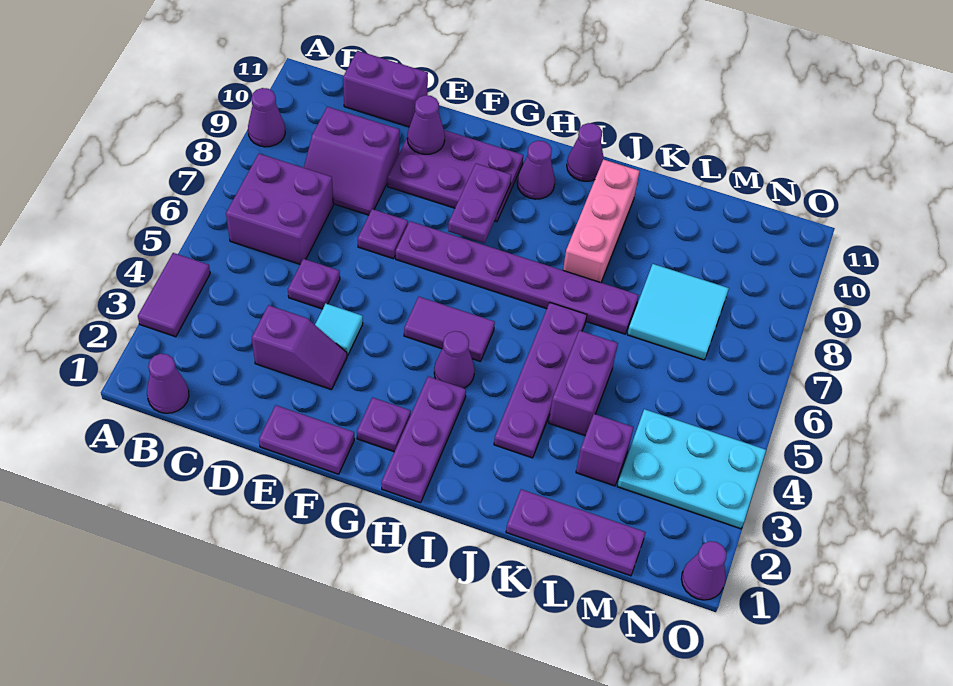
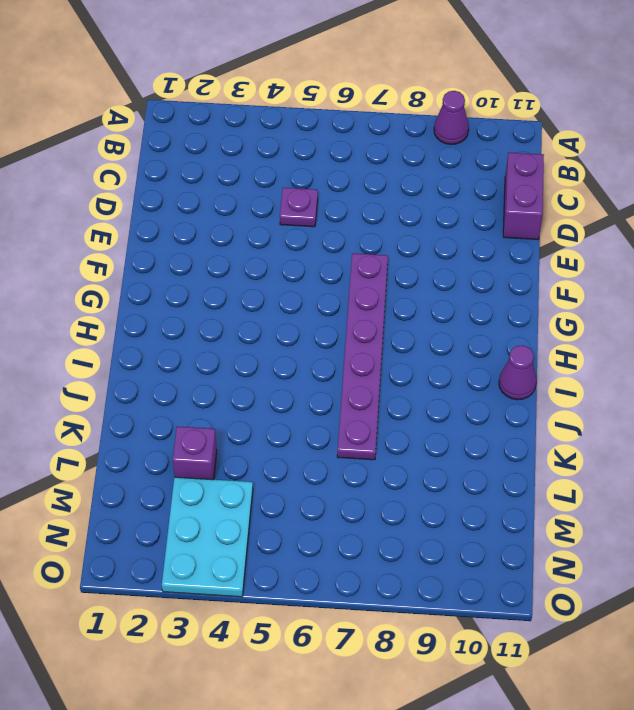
none -> purple tile A3:A4 level 1
none -> purple cone B1 level 1
none -> purple brick B6:C7 level 1

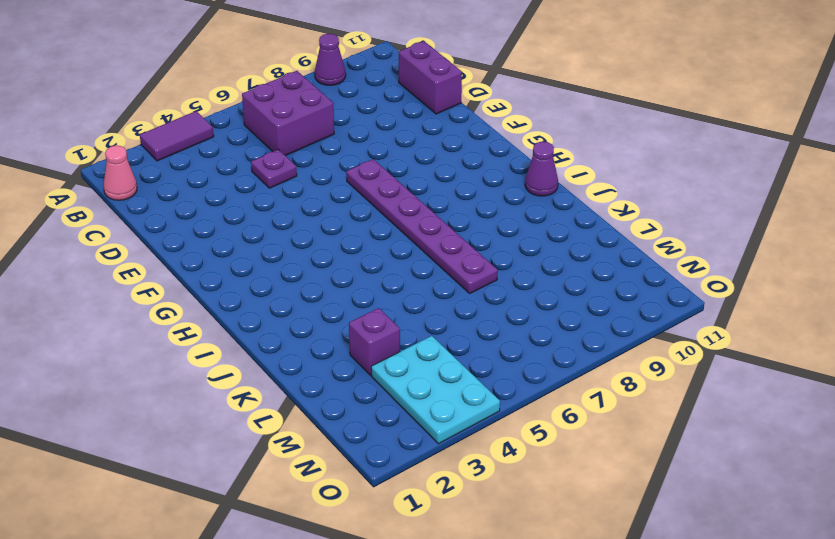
pink cone B1 level 1 -> purple cone B1 level 1
none -> purple slope C8:D9 level 1 top 9
none -> purple slope D3:E3 level 1 top D
none -> purple plate E1:F1 level 1

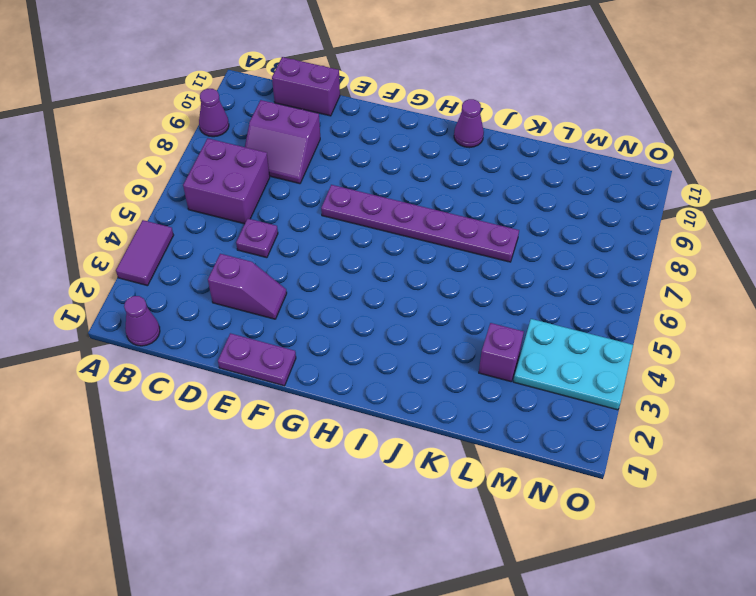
none -> cyan tile E4 level 1
none -> purple plate E7 level 1
none -> purple plate E9:G10 level 1

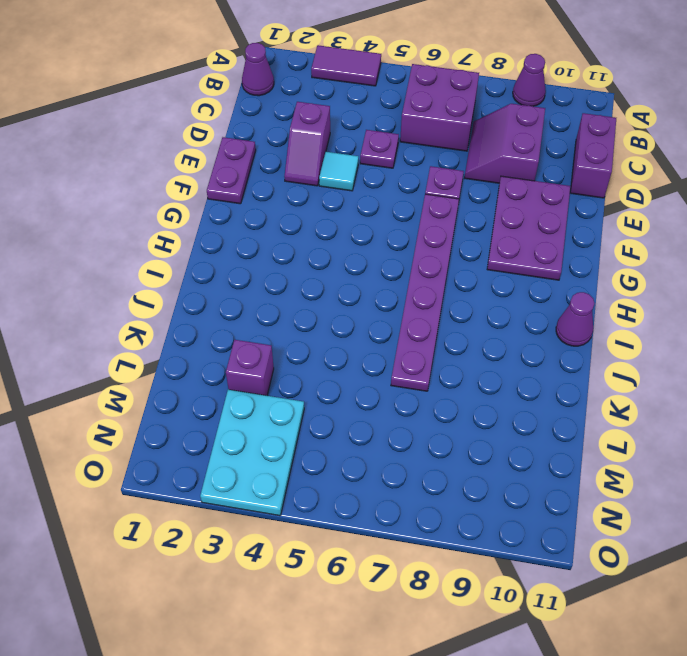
none -> purple plate G2 level 1
none -> purple tile G5:H5 level 1
none -> purple plate H1:H3 level 1

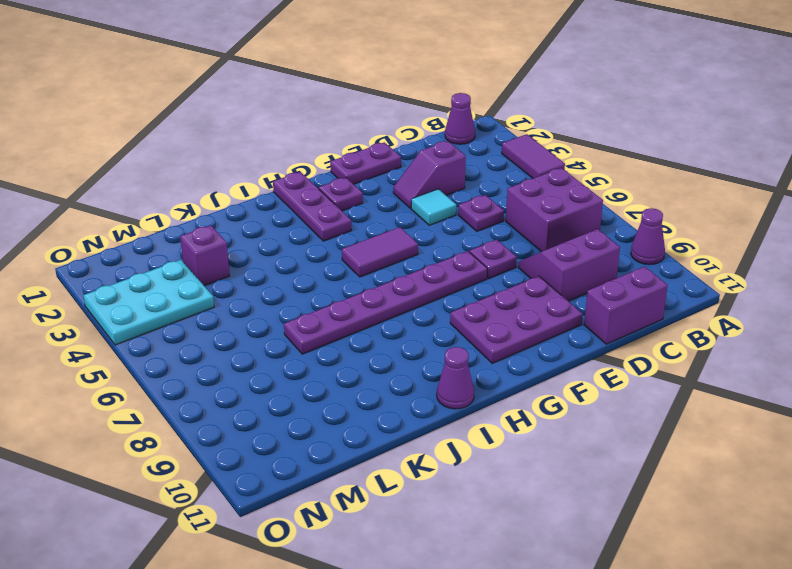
none -> purple cone H4 level 1
none -> purple cone H10 level 1
none -> purple plate J3:J6 level 1

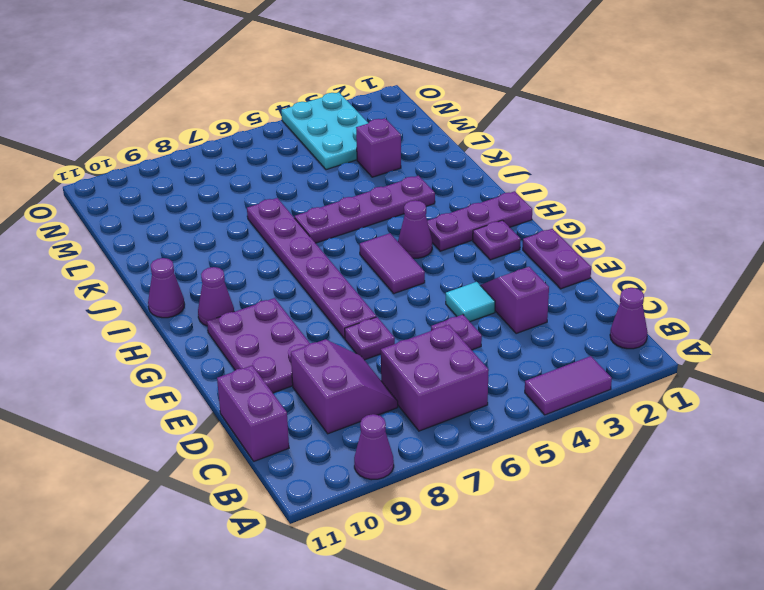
none -> pink brick J8:J10 level 1
none -> purple plate K1:M1 level 1
none -> purple brick K4:K5 level 1

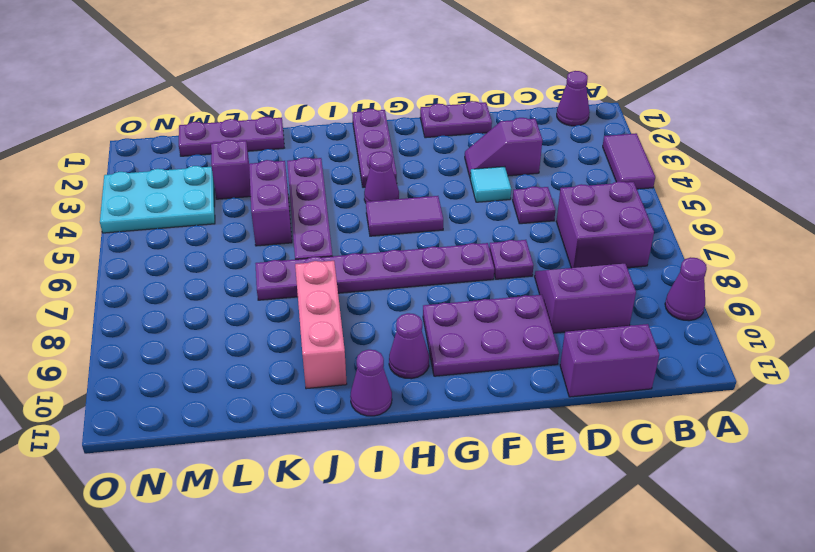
none -> purple plate G2 level 1
none -> cyan tile L7:M8 level 1
none -> purple cone O1 level 1

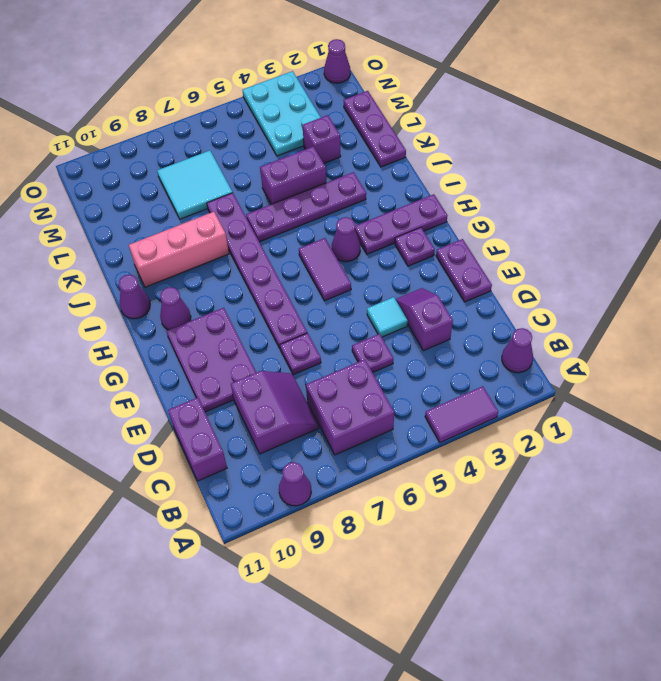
none -> purple cone E10 level 2
none -> purple plate G8:G9 level 2

